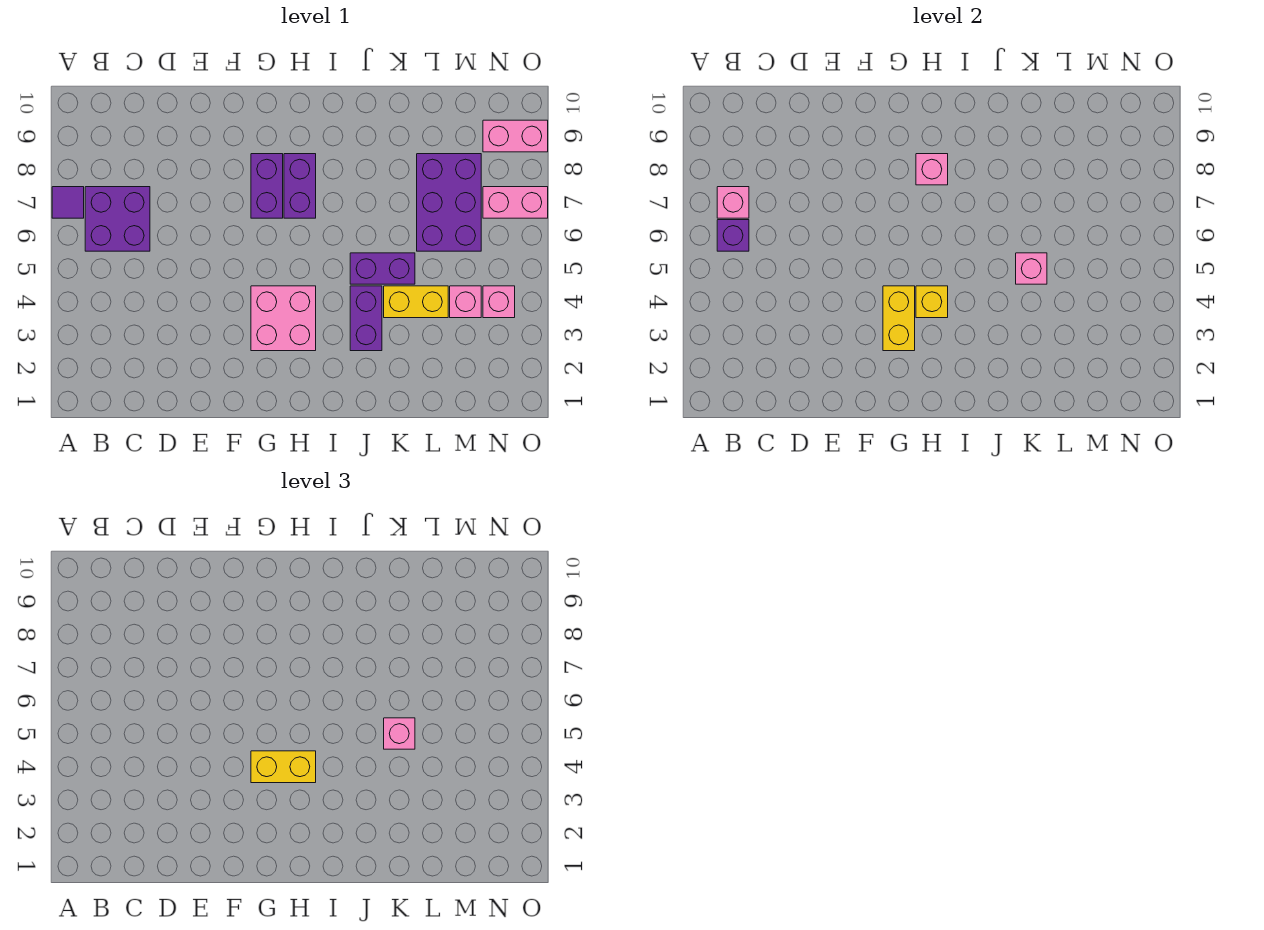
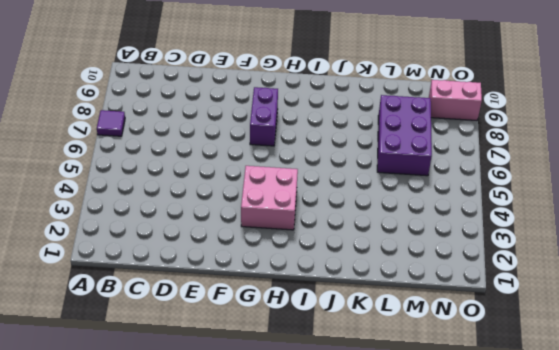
none -> purple brick B6:C7 level 1
none -> purple brick H7:H8 level 1
none -> purple brick J3:J4 level 1

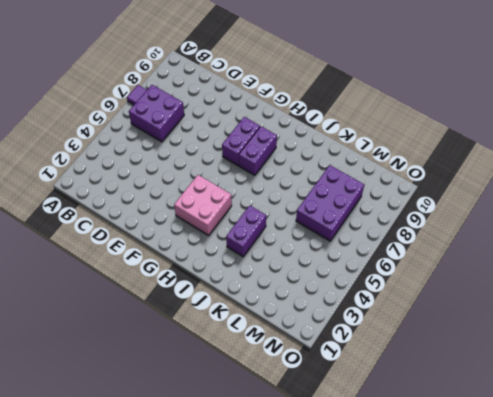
none -> purple brick J5:K5 level 1
none -> yellow brick K4:L4 level 1
none -> pink brick M4 level 1

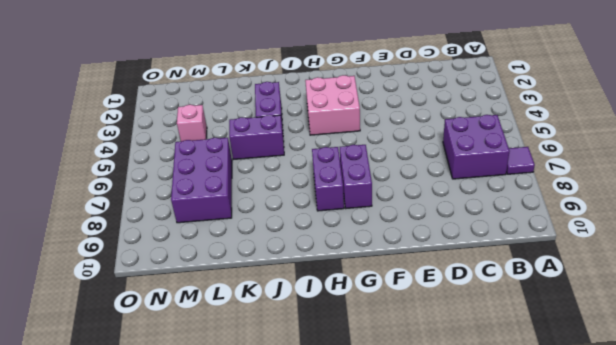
none -> yellow brick K4:L4 level 1
none -> pink brick N4 level 1
none -> pink brick N7:O7 level 1

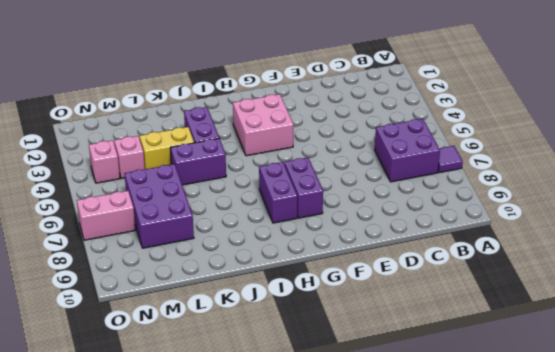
none -> pink brick N9:O9 level 1
none -> purple brick B6 level 2
none -> pink brick B7 level 2

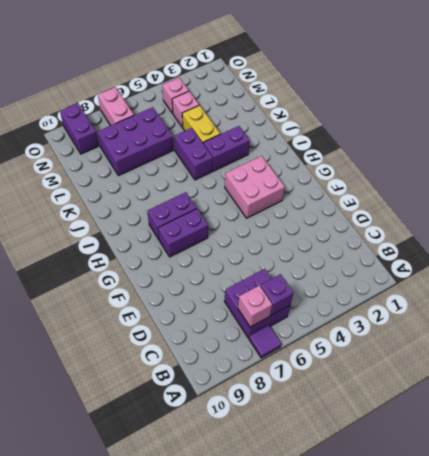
purple brick N9:O9 level 1 -> pink brick N9:O9 level 1
none -> yellow brick G3:G4 level 2
none -> yellow brick H4 level 2
none -> pink brick H8 level 2

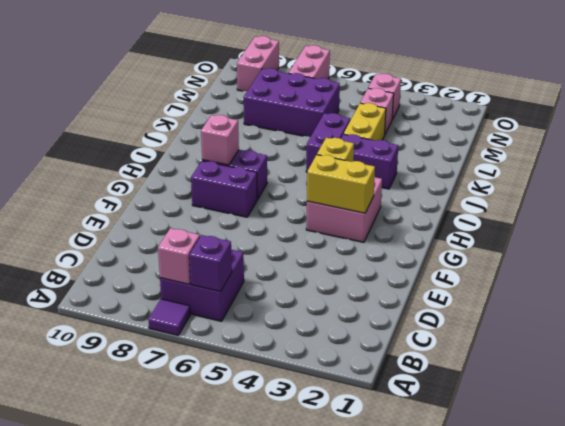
none -> pink brick K5 level 2
none -> yellow brick G4:H4 level 3
none -> pink brick K5 level 3

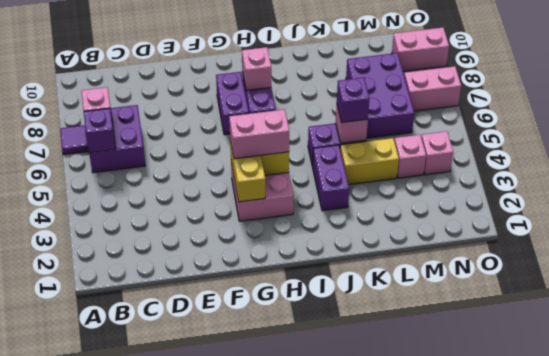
pink brick G4:H4 level 3 -> yellow brick G4:H4 level 3
purple brick K5 level 3 -> pink brick K5 level 3

